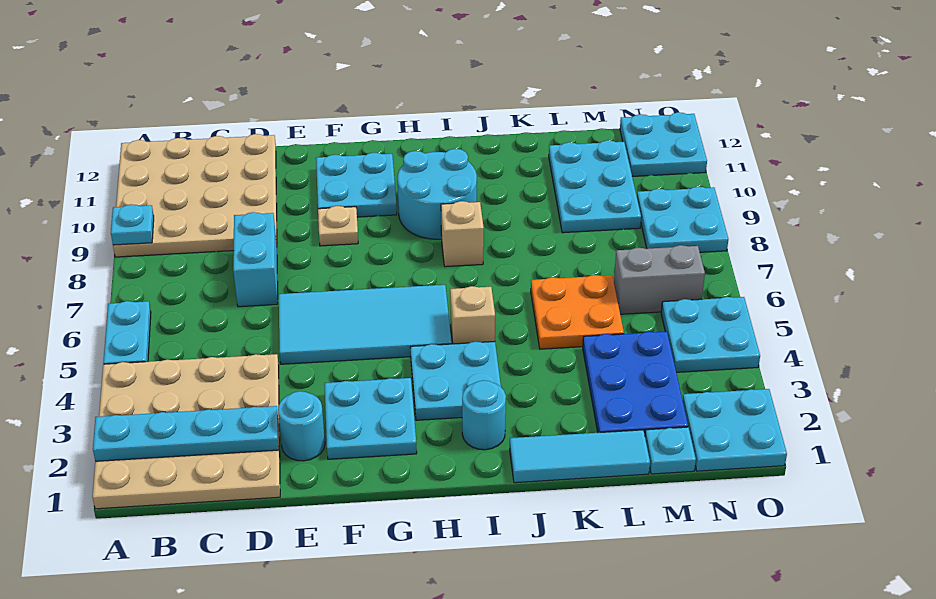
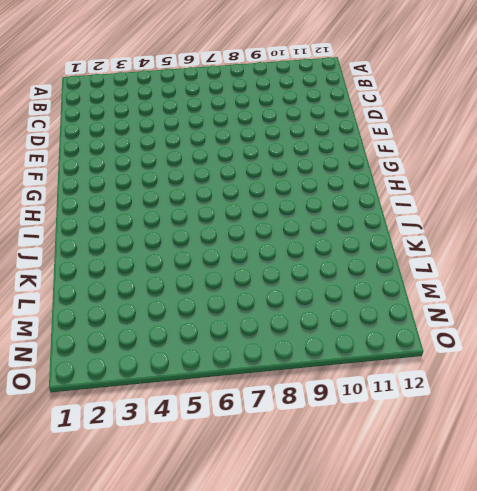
none -> tan plate A1:D4 level 1
none -> cyan plate A5:A6 level 1
none -> tan plate A9:D12 level 1

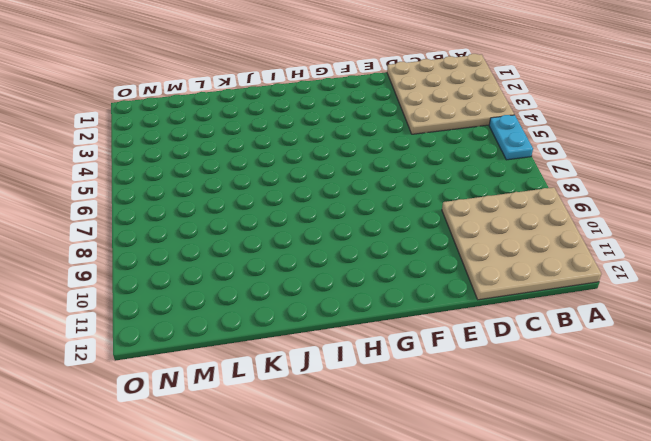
none -> cyan brick D7:D8 level 1
none -> cyan round brick E2 level 1
none -> cyan tile E5:H6 level 1

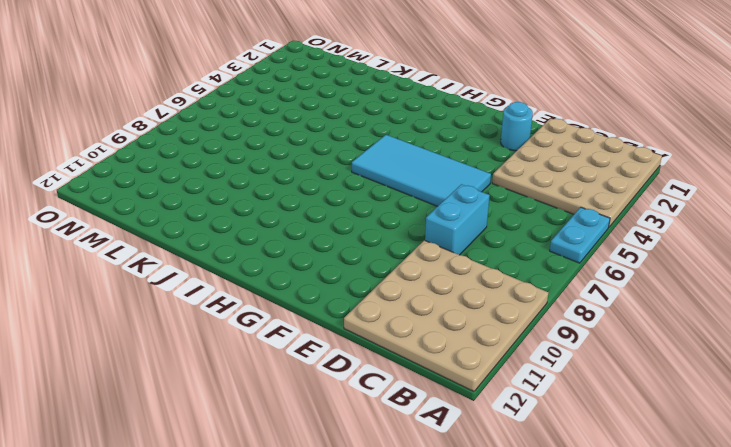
none -> cyan plate F2:G3 level 1
none -> tan plate F9 level 1
none -> cyan plate F10:G11 level 1

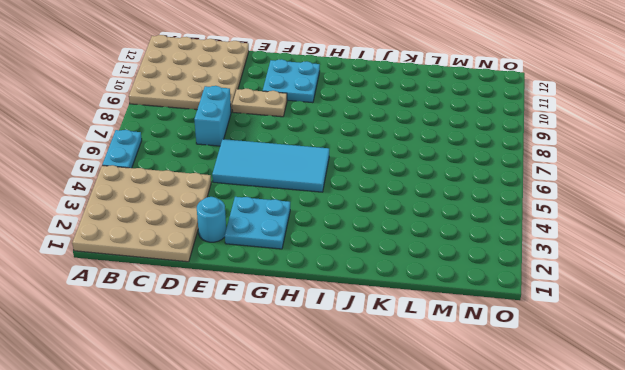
tan plate E9:F9 level 1 -> tan plate F9 level 1
none -> cyan plate H3:I4 level 1
none -> cyan round brick H9:I10 level 1
none -> cyan round brick I2 level 1

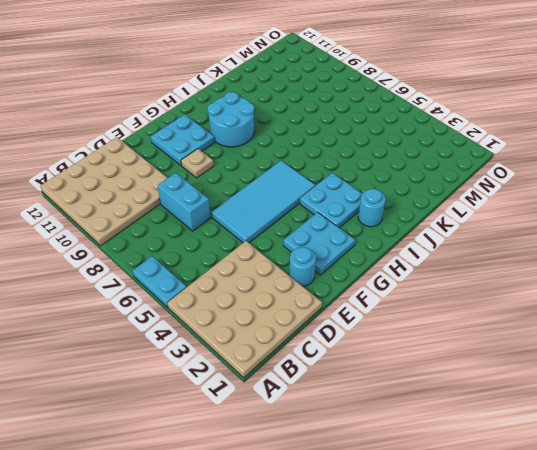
none -> tan brick I5 level 1
none -> tan brick I8 level 1
none -> cyan tile J1:L1 level 1

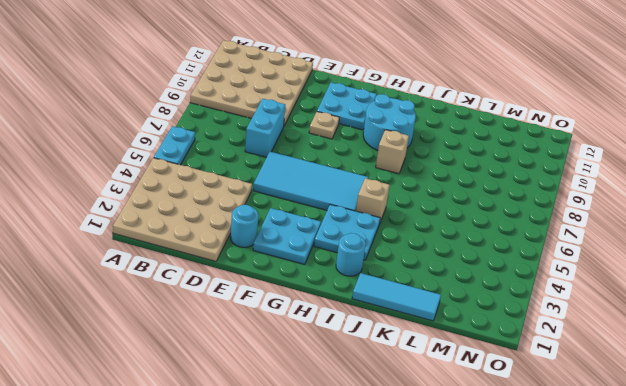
none -> orange plate K5:L6 level 1
none -> blue plate L2:M4 level 1
none -> cyan plate L9:M11 level 1

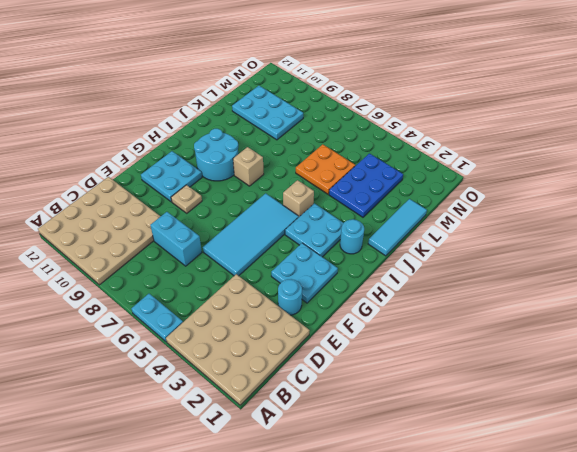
blue plate K3:M4 level 1 -> blue plate L2:M4 level 1
none -> cyan plate M1 level 1
none -> grey brick M6:N6 level 1
none -> cyan plate N1:O2 level 1

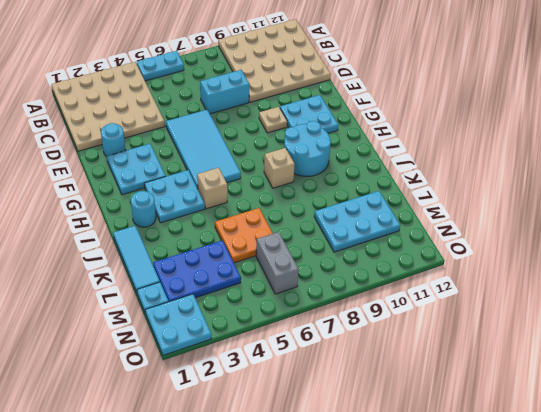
none -> cyan plate N4:O5 level 1
none -> cyan plate N8:O9 level 1
none -> cyan plate N11:O12 level 1

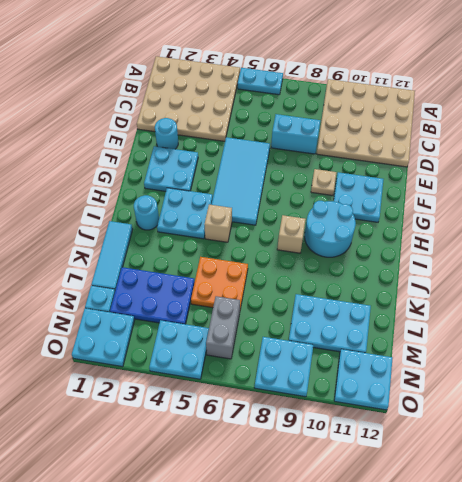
none -> cyan plate A2:D2 level 2
none -> cyan plate A9 level 2

